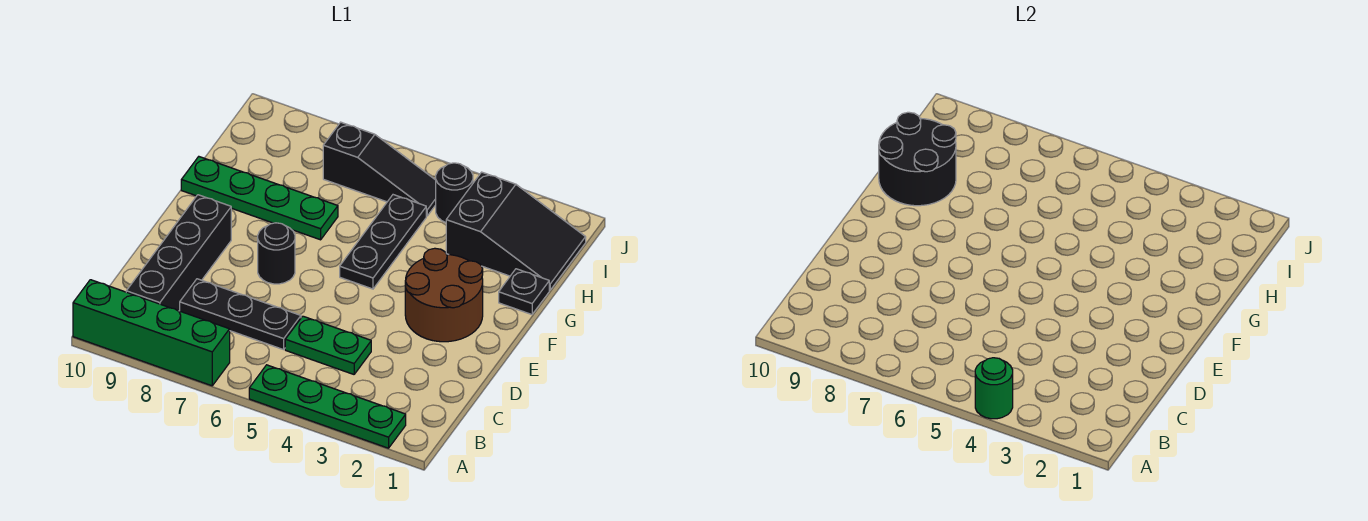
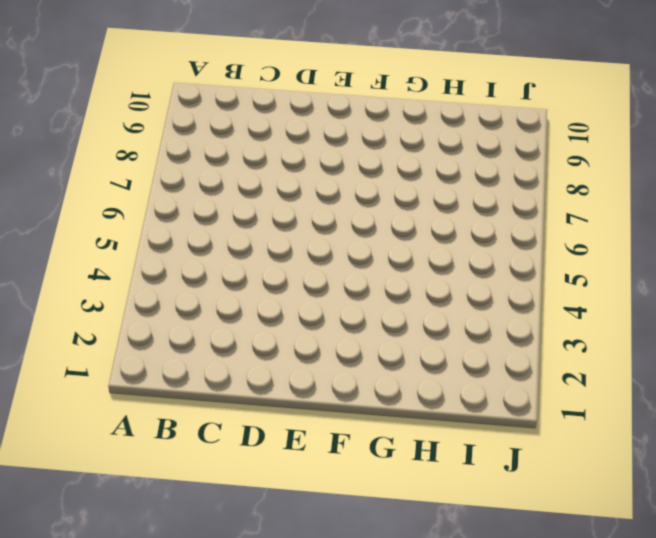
none -> green plate A2:A5 level 1
none -> green brick A7:A10 level 1
none -> black brick B9:E9 level 1

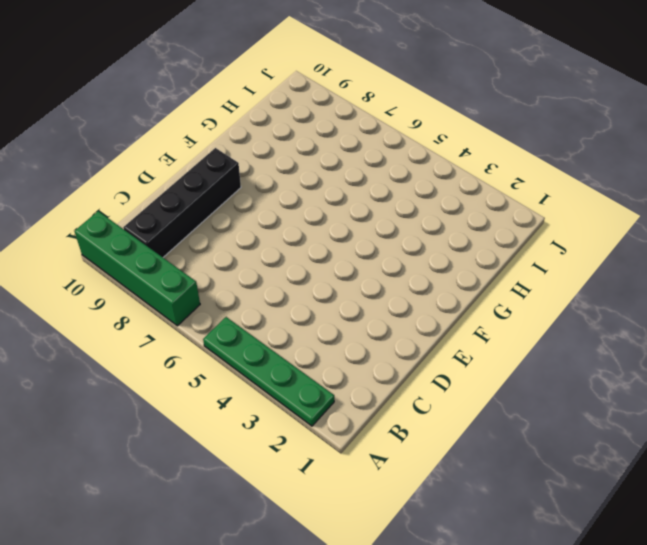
none -> green plate C4:C5 level 1
none -> black plate C6:C8 level 1
none -> brown round brick E2:F3 level 1

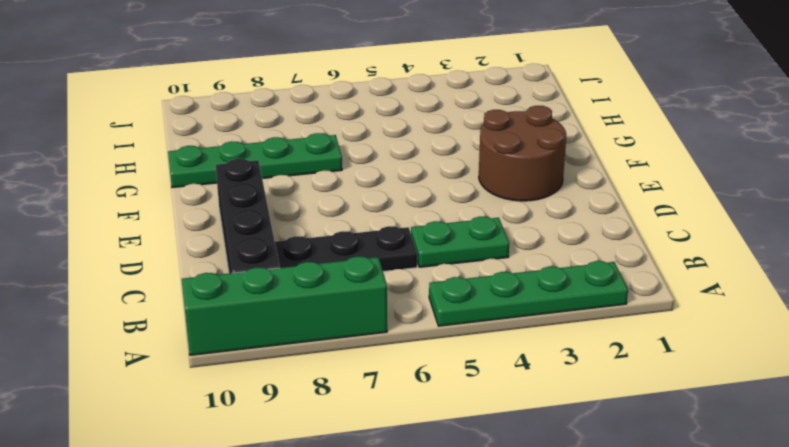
none -> black round brick E7 level 1
none -> black plate F5:H5 level 1
none -> black plate G1 level 1

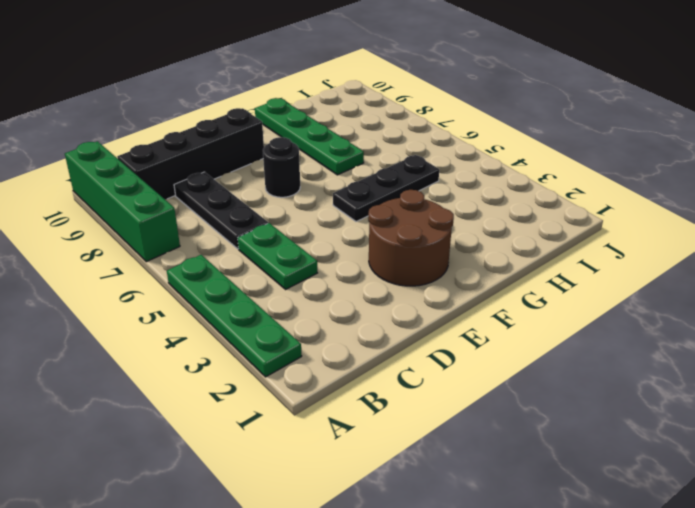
none -> black plate G1 level 1
none -> black slope H1:I3 level 1 top 3
none -> black round brick I4 level 1

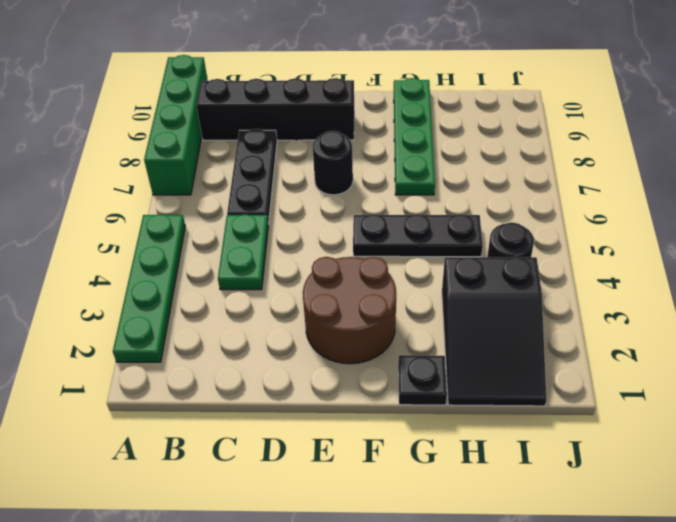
none -> black slope I5:I7 level 1 top 7
none -> green round brick A4 level 2
none -> black round brick G9:H10 level 2

